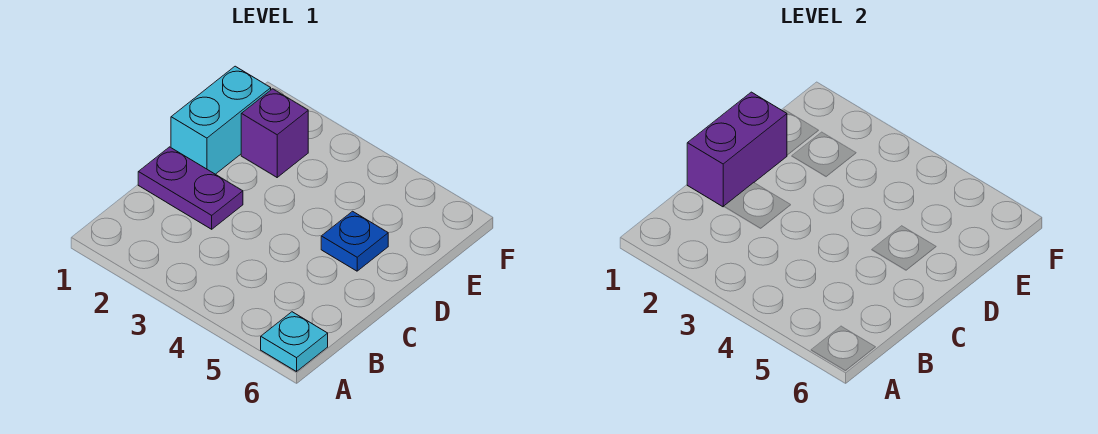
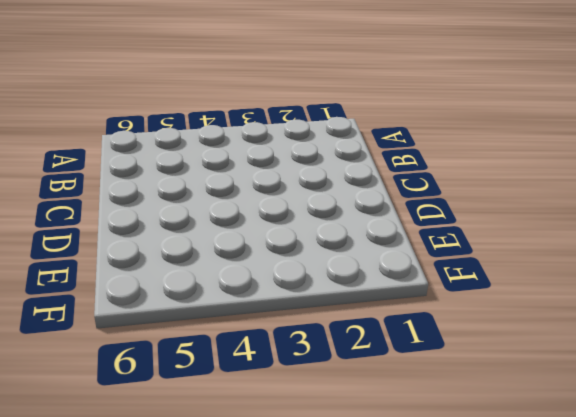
none -> cyan plate A6 level 1
none -> purple plate C1:C2 level 1

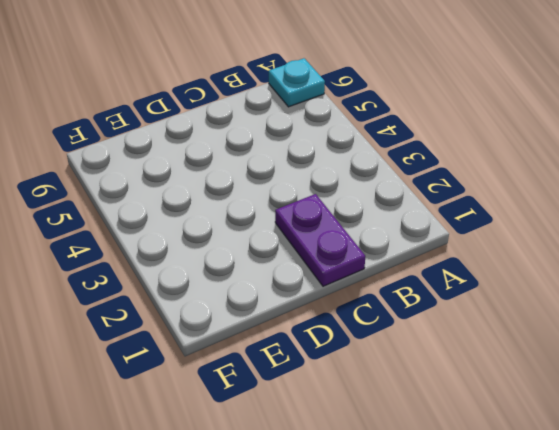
none -> cyan brick D1:E1 level 1
none -> blue plate D5 level 1

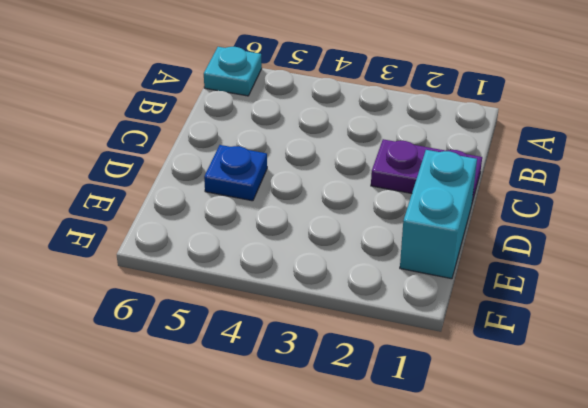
none -> purple brick E2 level 1
none -> purple brick C1:D1 level 2

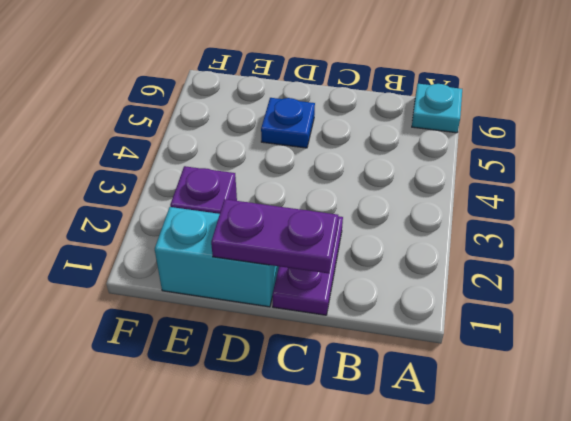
purple plate C1:D1 level 2 -> purple brick C1:D1 level 2

